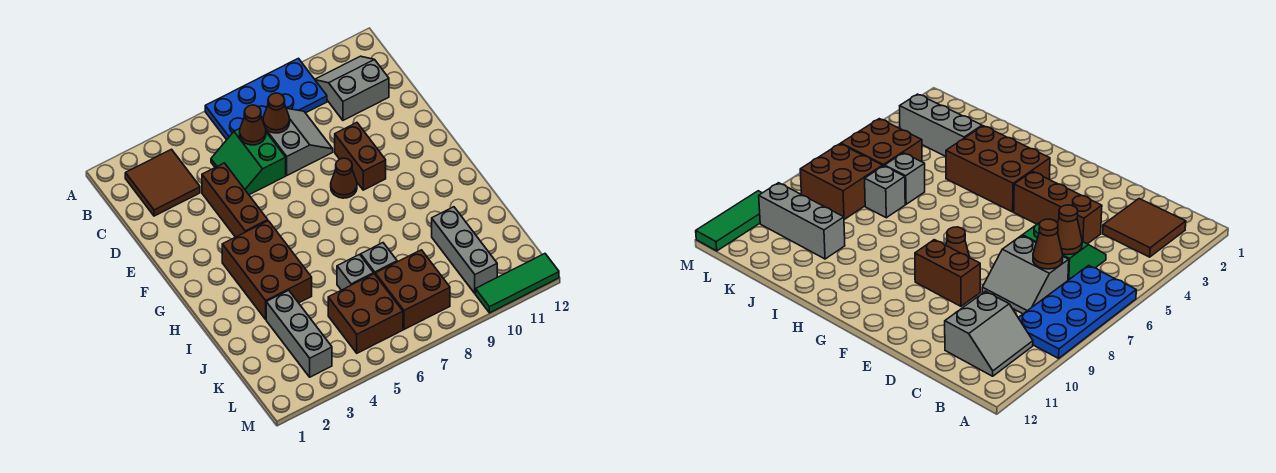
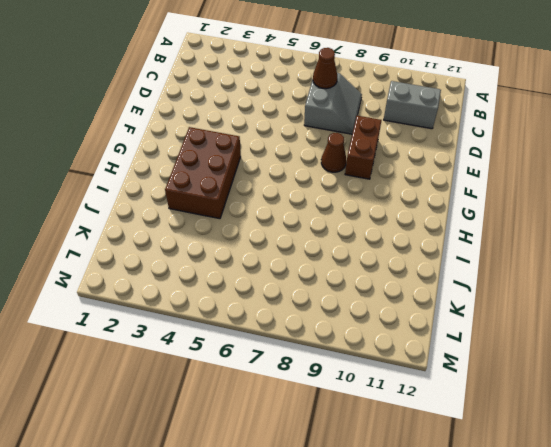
none -> blue plate A6:B9 level 1
none -> brown tile B2:C3 level 1
none -> green slope C5:D6 level 1 top 6

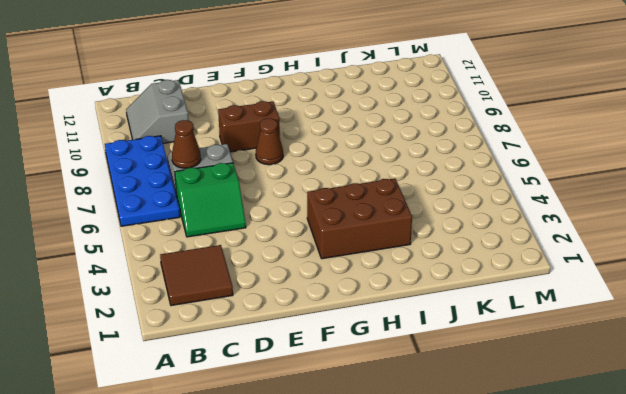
none -> brown brick D4:F4 level 1
none -> grey brick J3:L3 level 1
none -> grey brick J6 level 1

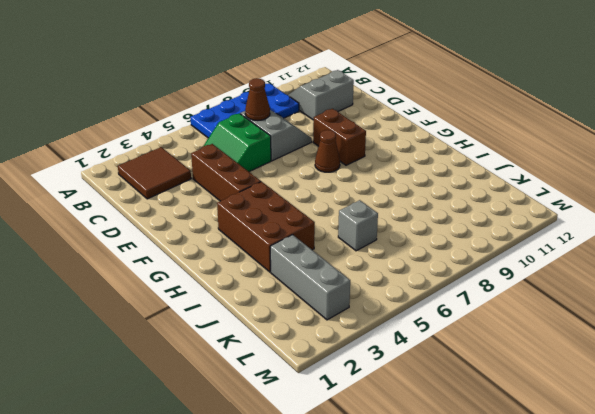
none -> grey brick J7 level 1
none -> grey brick J10:L10 level 1
none -> brown brick K5:L6 level 1

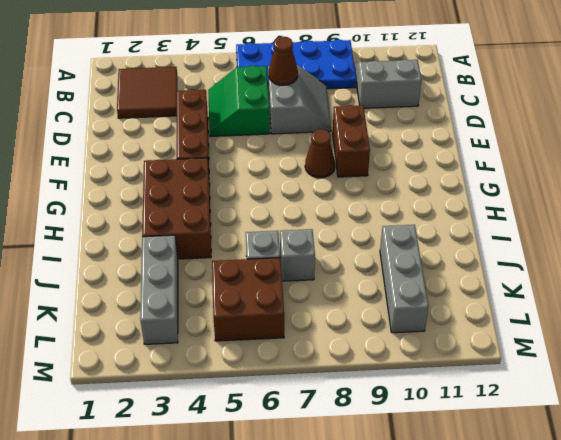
none -> brown brick K7:L8 level 1
none -> green tile M10:M12 level 1
none -> brown cone C6 level 2

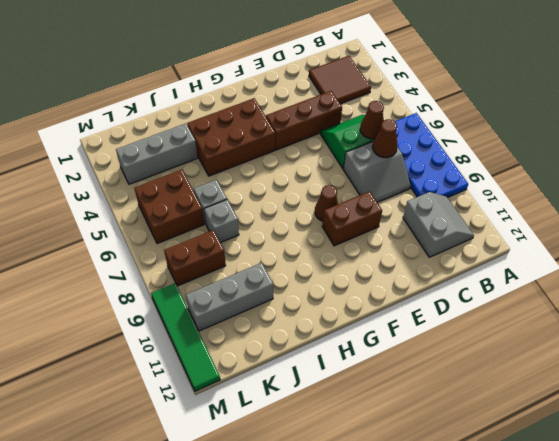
brown brick K8:L8 level 1 -> brown brick K7:L8 level 1
green tile M9:M12 level 1 -> green tile M10:M12 level 1

